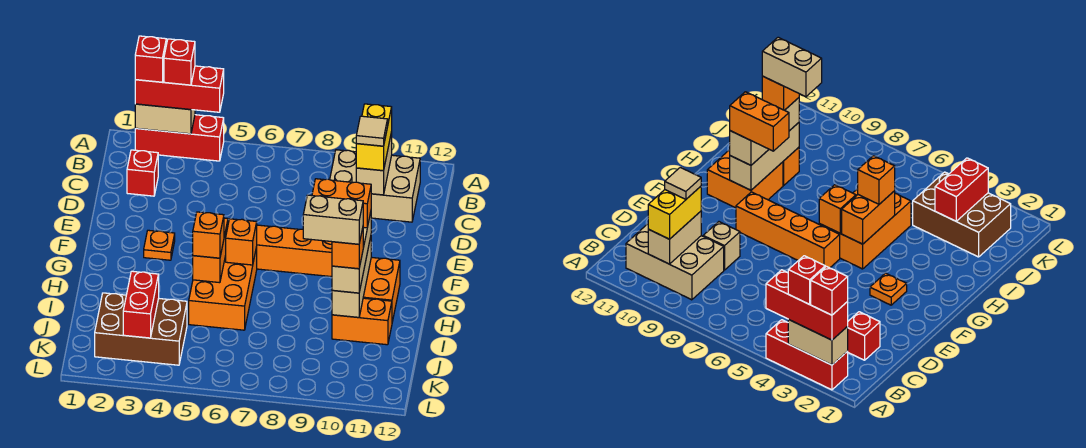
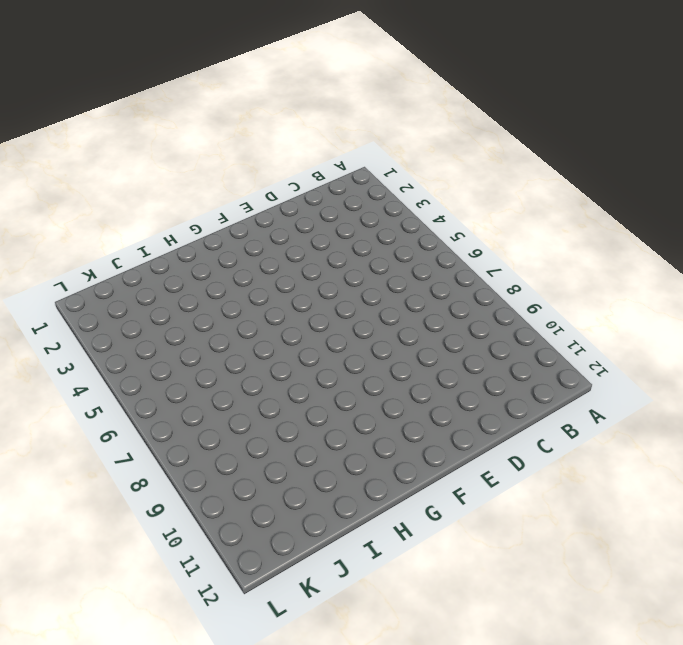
none -> red brick A2:A4 level 1
none -> tan brick B9:C11 level 1
none -> red brick C2 level 1

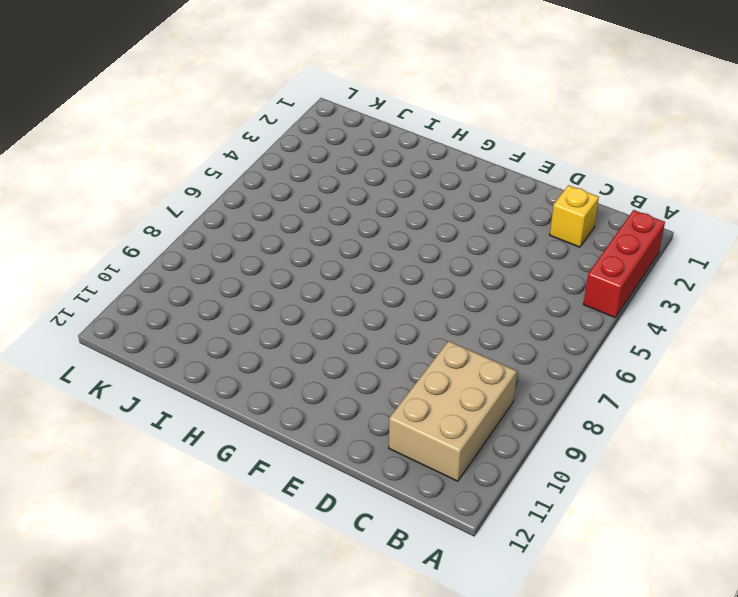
yellow brick C2 level 1 -> red brick C2 level 1
none -> tan brick D9 level 1
none -> orange plate F3 level 1
none -> orange brick F6:F9 level 1

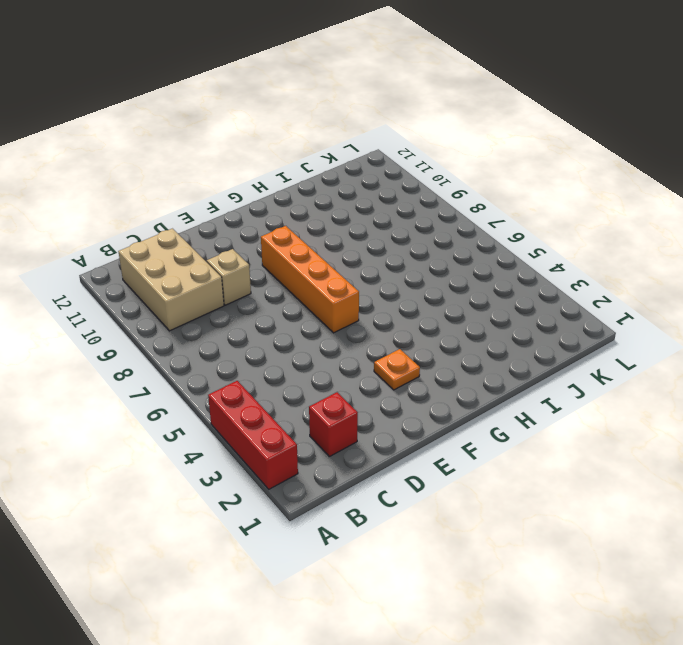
none -> orange brick G5:I6 level 1
none -> orange brick G10:H11 level 1
none -> orange brick I10:I11 level 1

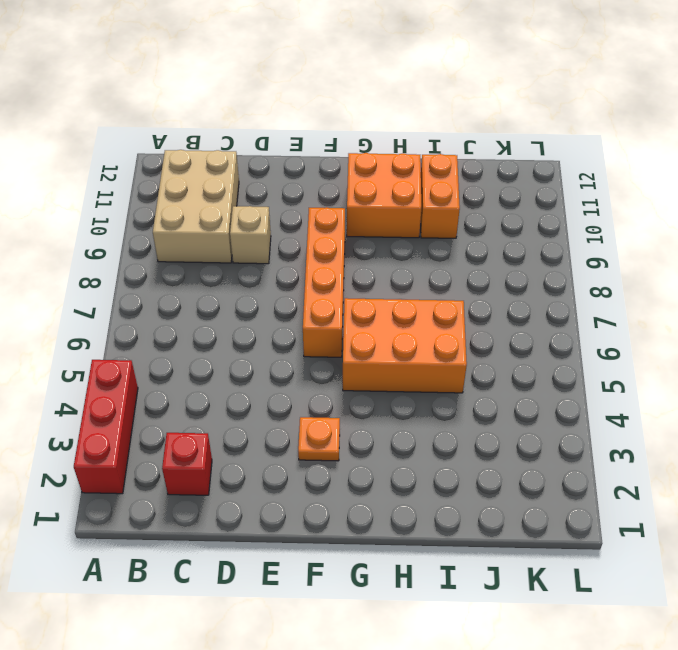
none -> brown brick J2:K4 level 1
none -> tan brick A2:A3 level 2
none -> tan brick B10:C10 level 2

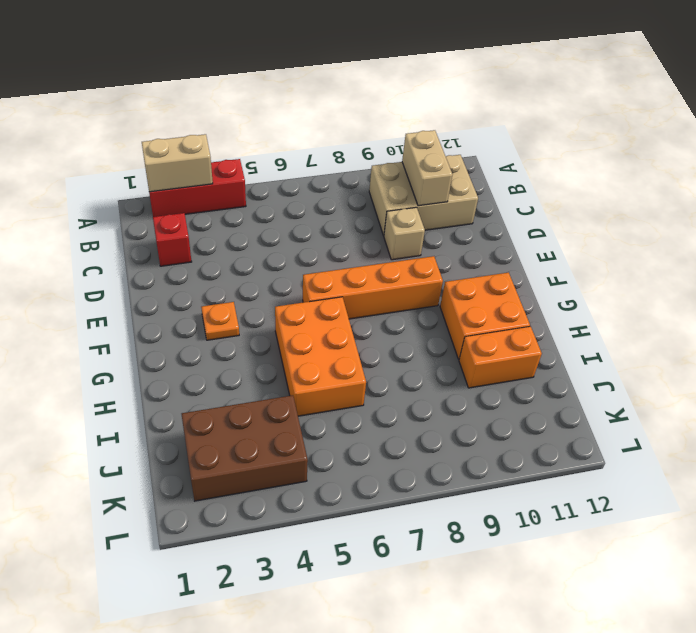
none -> orange brick G5:H5 level 2
none -> orange brick G6 level 2
none -> tan brick G10:I10 level 2

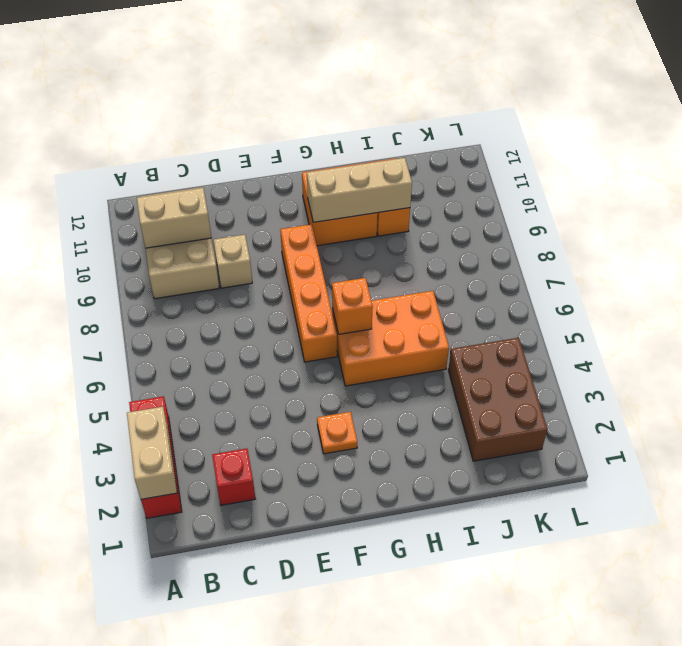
none -> orange brick G5:H5 level 2
none -> red brick J3:K3 level 2
none -> red brick A2:A4 level 3

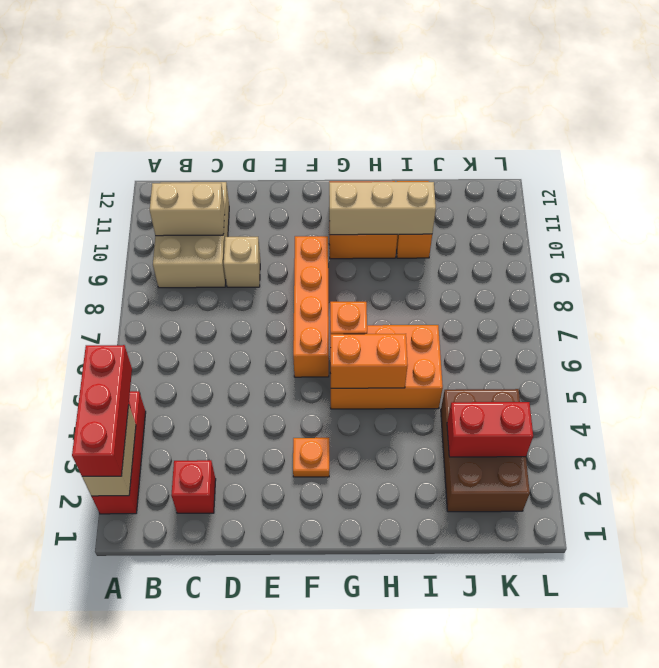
none -> yellow brick B10:C10 level 3
none -> tan brick G10:I10 level 3
none -> orange brick H5 level 3

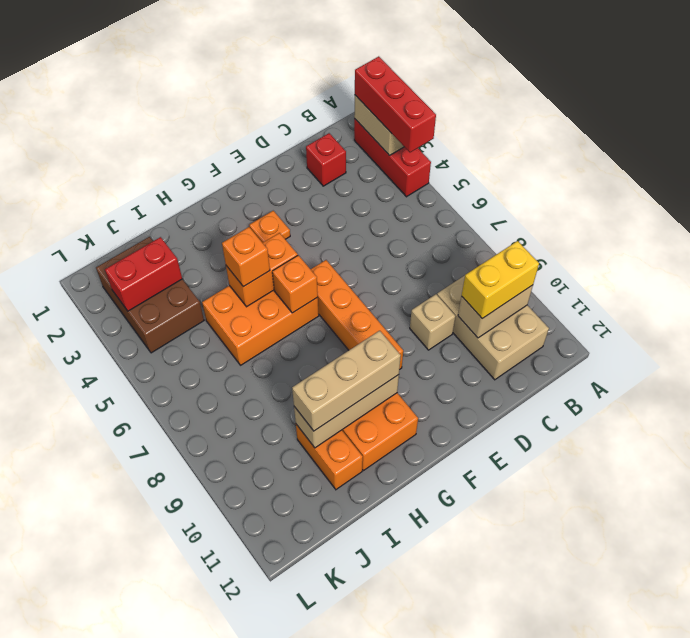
none -> red brick A2 level 4
none -> red brick A3 level 4
none -> tan tile C10 level 4

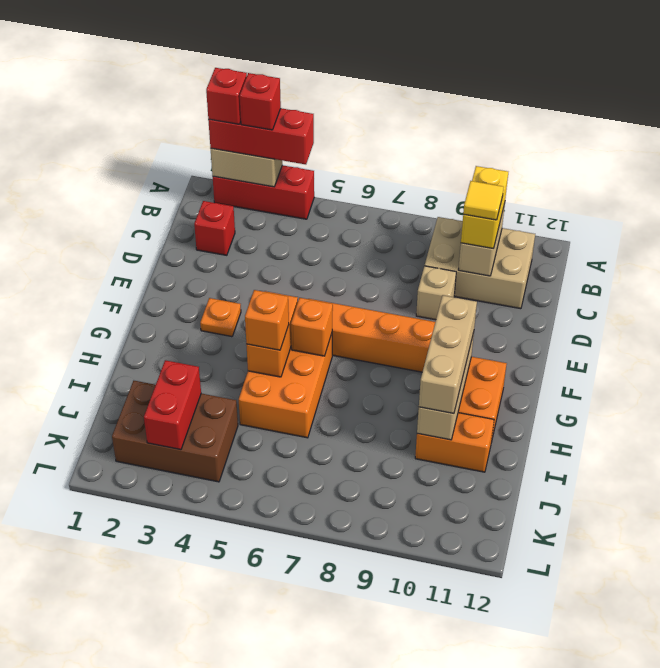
yellow tile C10 level 4 -> tan tile C10 level 4
none -> orange brick G9:G10 level 4
none -> orange brick I10 level 4
none -> tan brick I9:I10 level 5

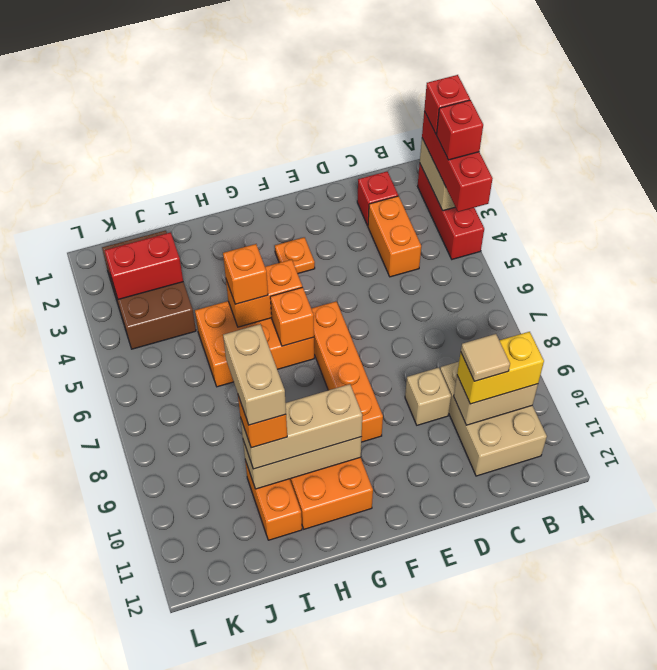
orange brick C3:C4 level 1 -> orange brick G9:G10 level 4

